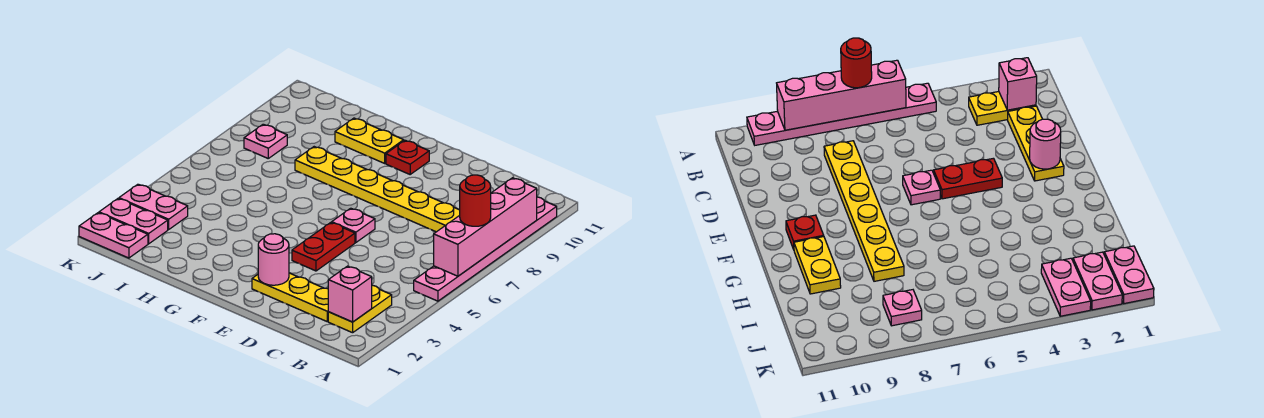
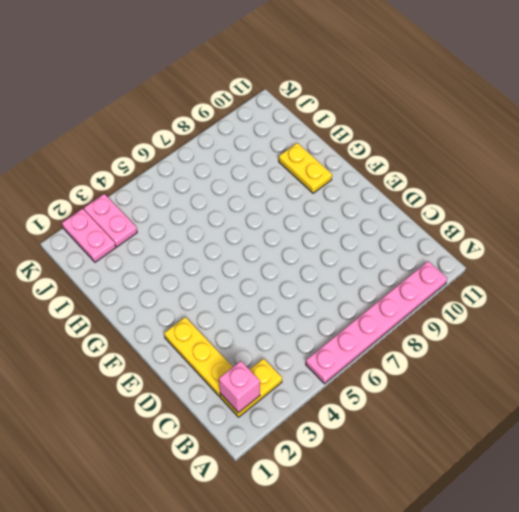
none -> yellow plate C8:H8 level 1
none -> red plate E4:E5 level 1
none -> pink plate E6 level 1

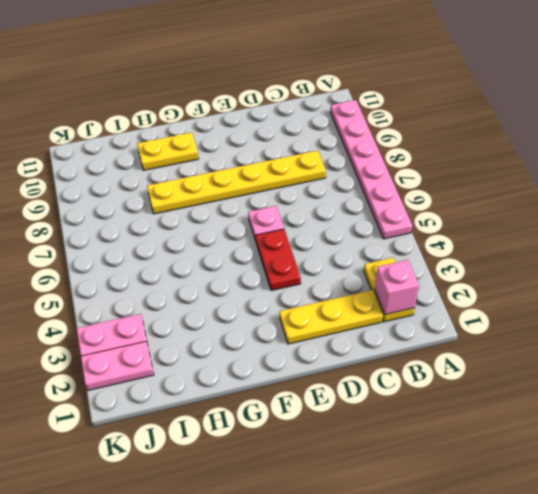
none -> red plate F10 level 1
none -> pink plate J1:K1 level 1
none -> pink plate J8 level 1

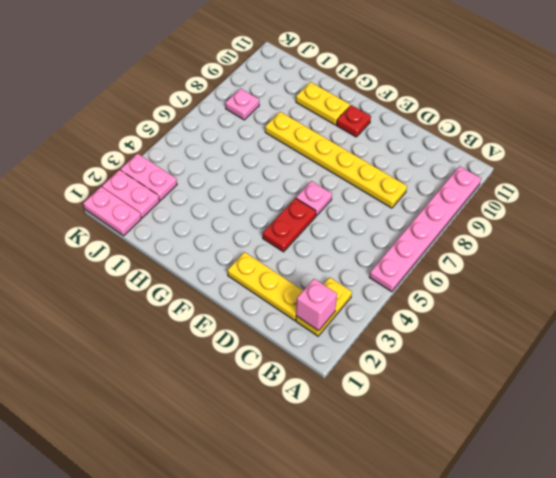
none -> pink brick A6:A9 level 2
none -> pink round brick E2 level 2
none -> red round brick A7 level 3

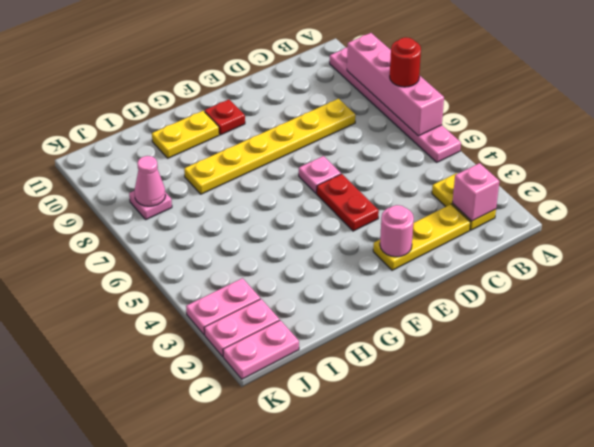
pink cone J8 level 2 -> none

